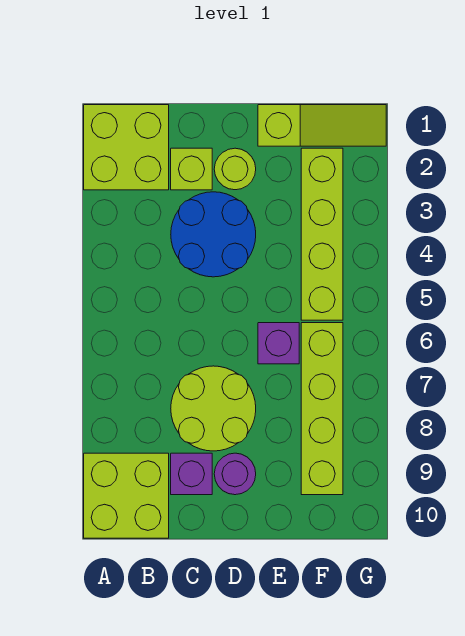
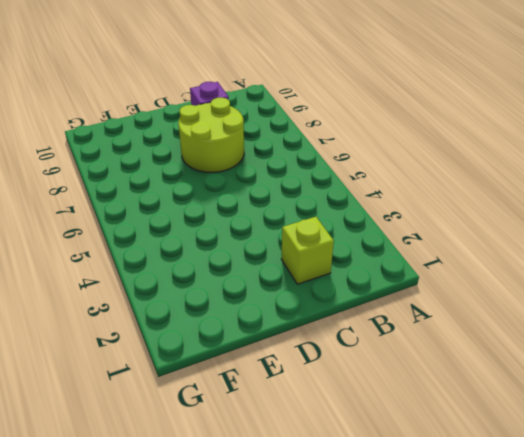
none -> lime brick A1:B2 level 1
none -> lime brick A9:B10 level 1
none -> blue round brick C3:D4 level 1

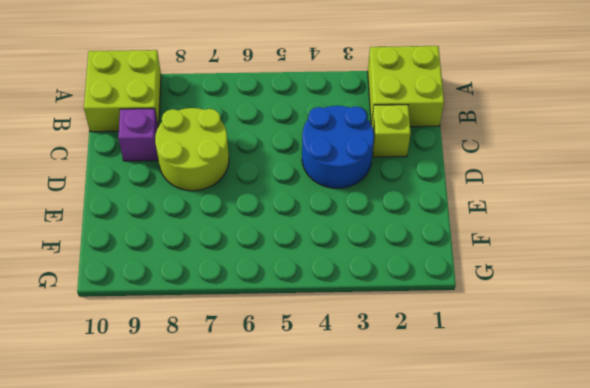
none -> lime round brick D2 level 1
none -> purple round brick D9 level 1
none -> lime slope E1:G1 level 1 top E

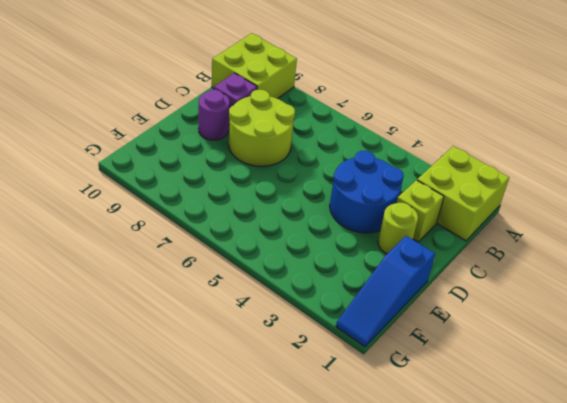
blue slope E1:G1 level 1 top E -> lime slope E1:G1 level 1 top E
none -> purple brick E6 level 1
none -> lime brick F2:F5 level 1
none -> lime brick F6:F9 level 1

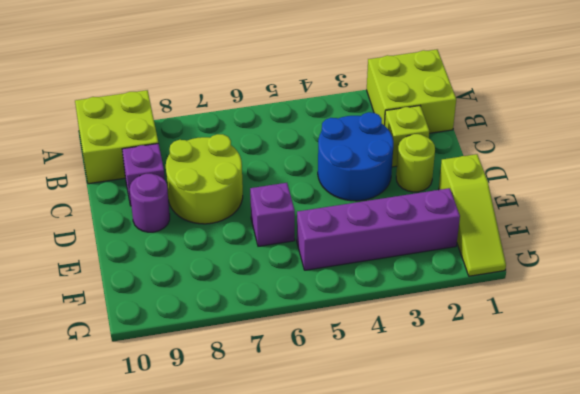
purple brick F2:F5 level 1 -> lime brick F2:F5 level 1
none -> lime brick F6:F9 level 1

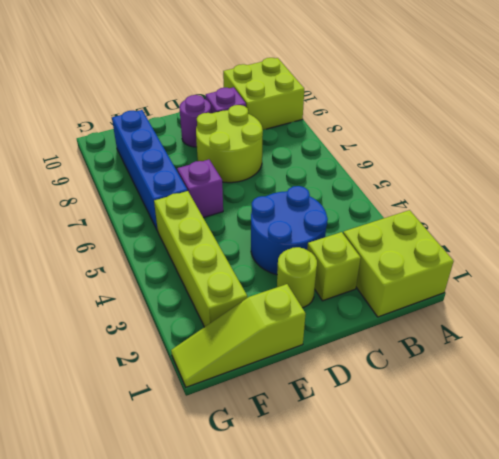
blue brick F6:F9 level 1 -> lime brick F6:F9 level 1

